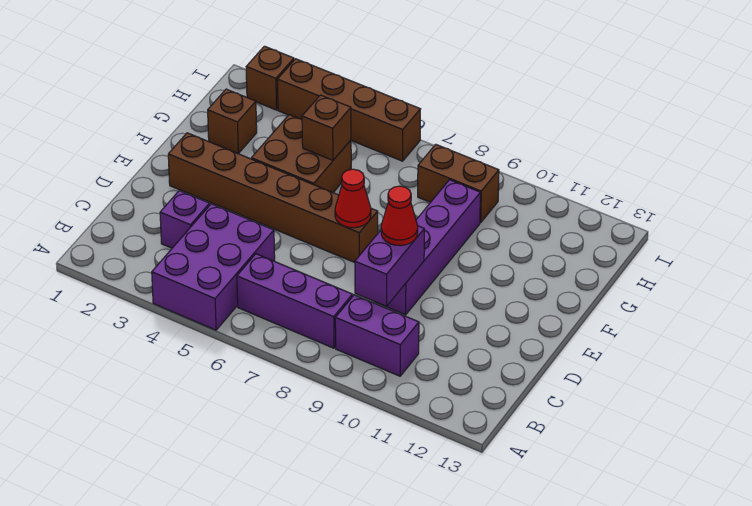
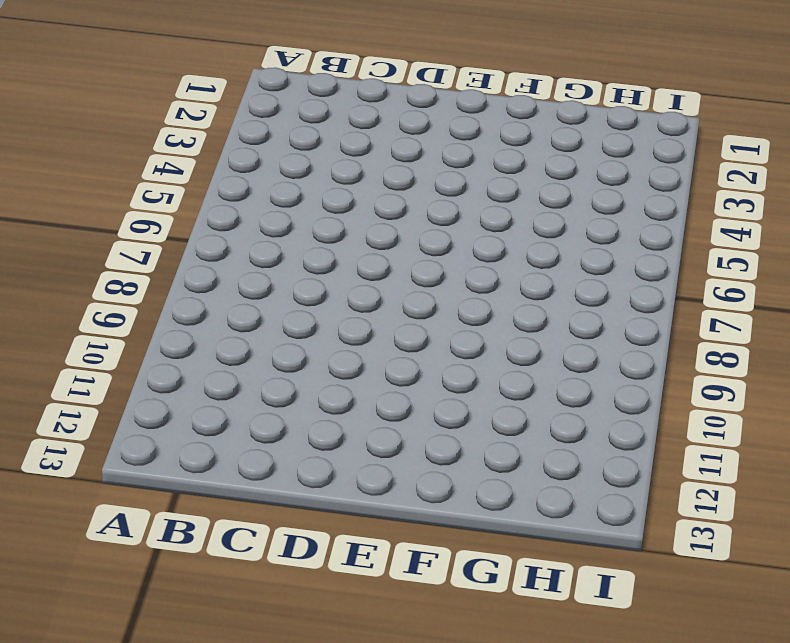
none -> purple brick A4:C5 level 1
none -> purple brick B6:B8 level 1
none -> purple brick B9:B10 level 1

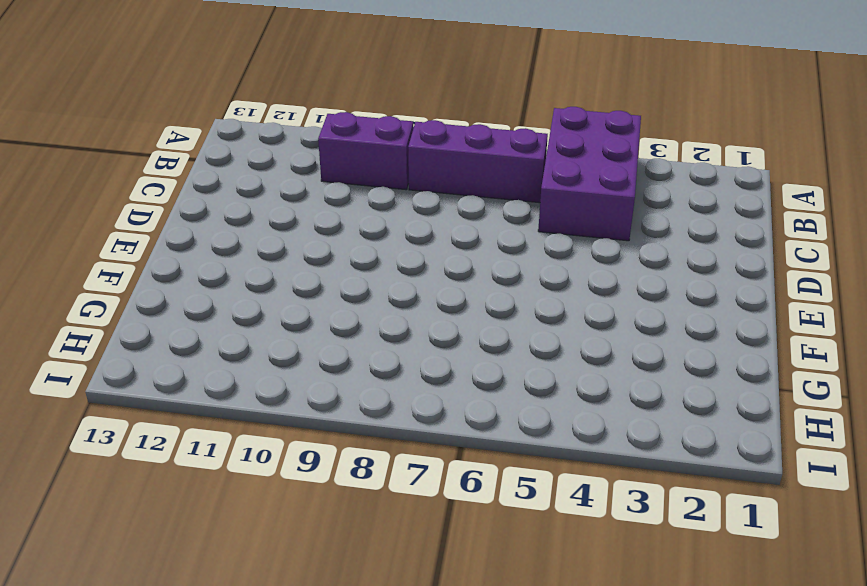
none -> purple brick C3 level 1
none -> purple brick D9:G9 level 1
none -> brown brick E2:E7 level 1

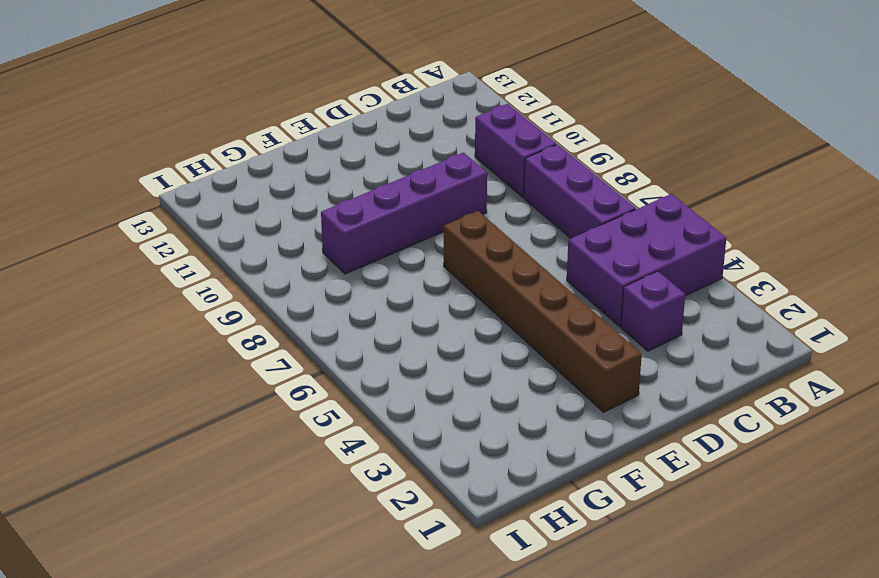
none -> brown brick F4:G5 level 1
none -> brown brick G2 level 1
none -> brown brick H8:H9 level 1

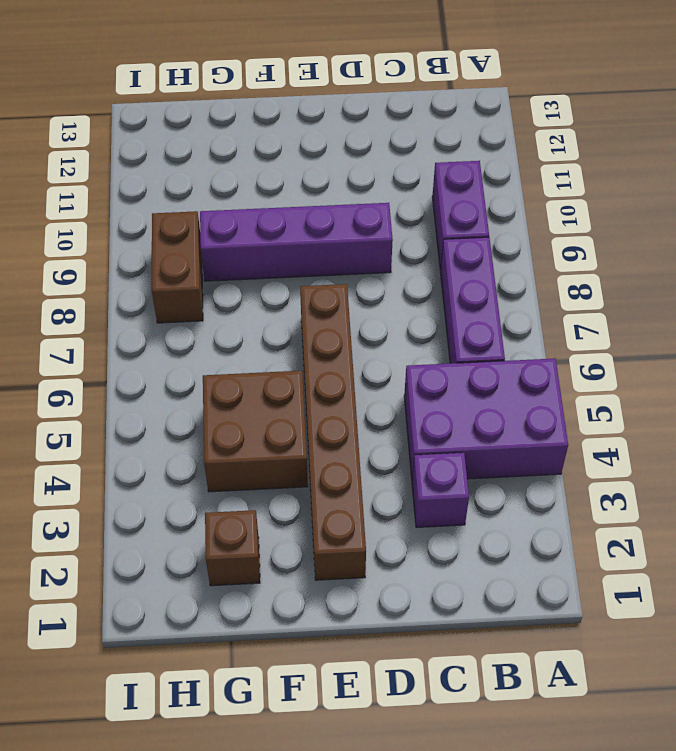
none -> brown brick I2 level 1
none -> brown brick I3:I6 level 1
none -> purple brick C9:D9 level 2

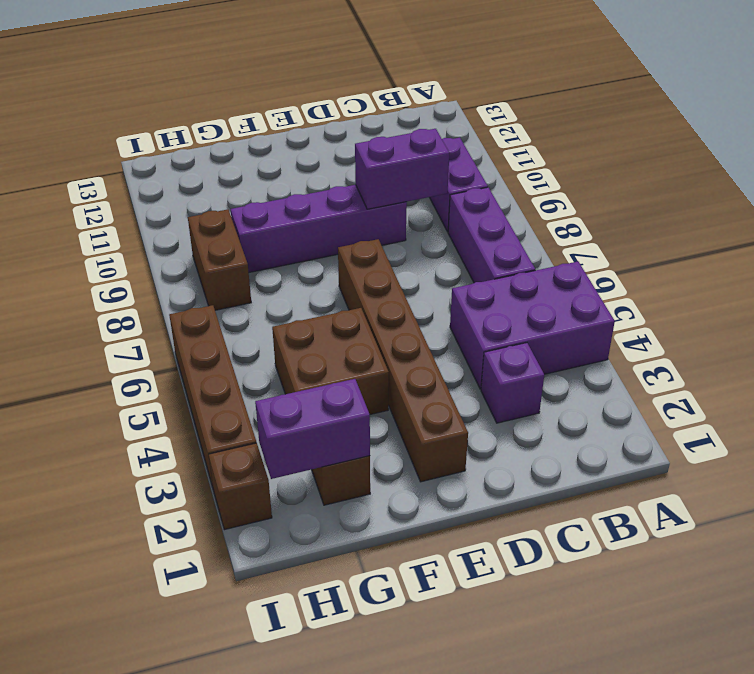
purple brick G2:H2 level 2 -> none
none -> red cone E7 level 2
none -> brown brick G5 level 2
none -> red cone D9 level 3

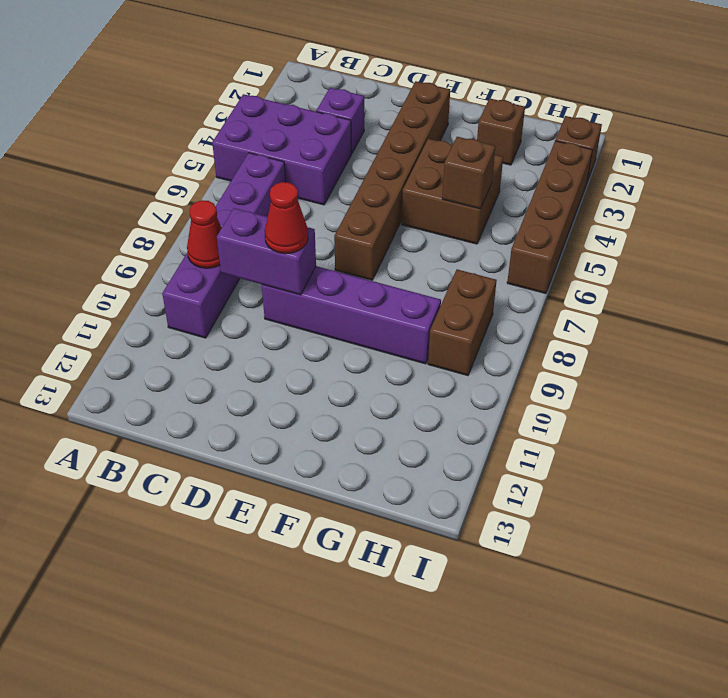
red cone B9 level 2 -> red cone E7 level 2

